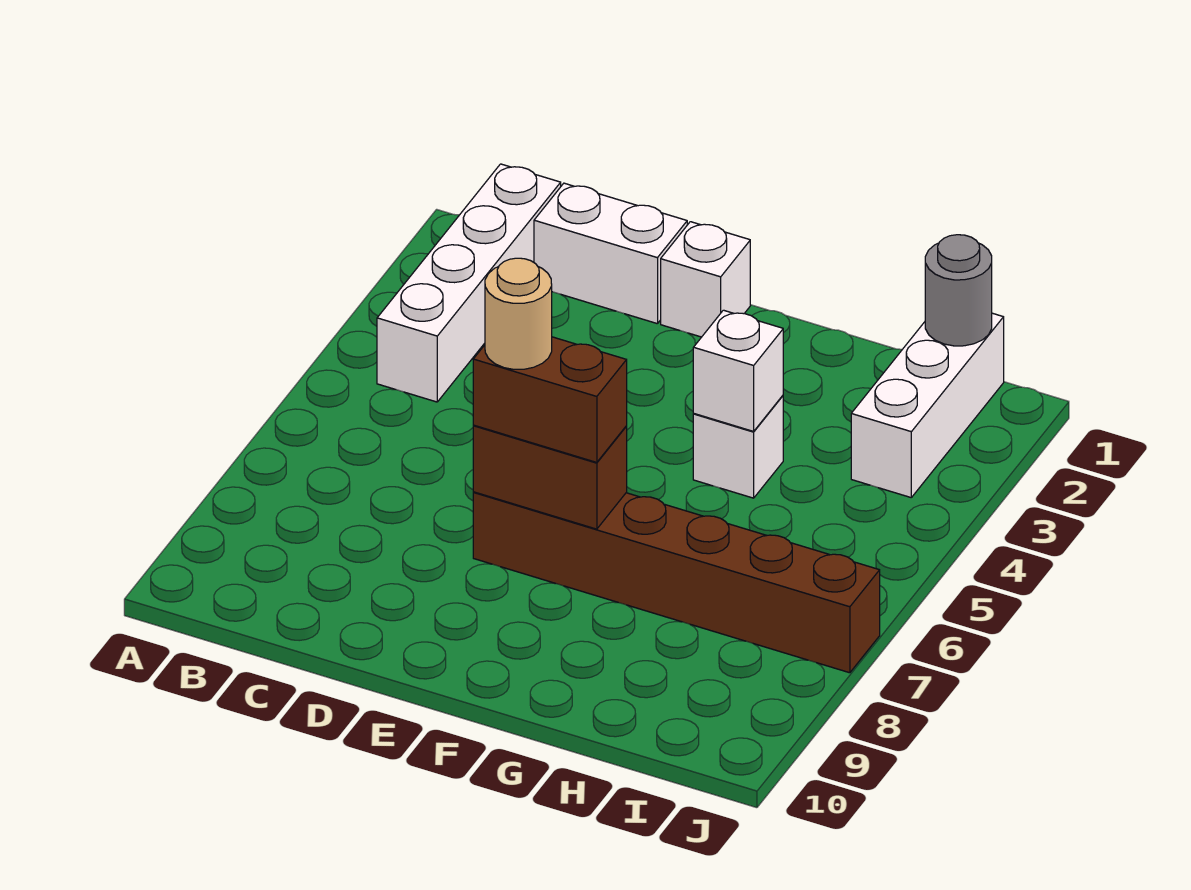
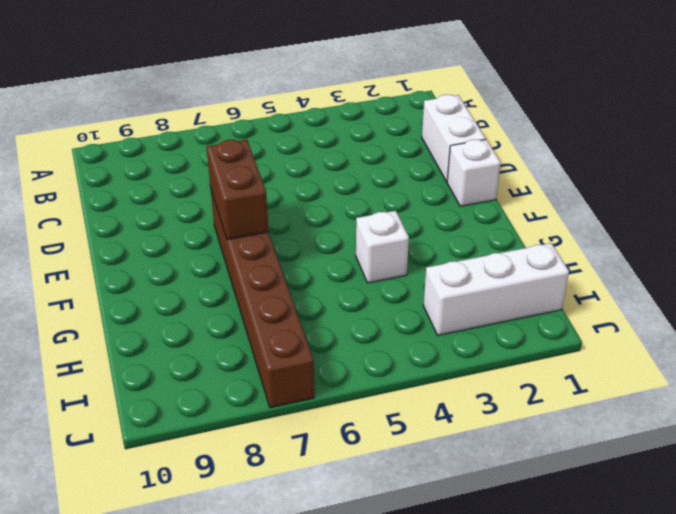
none -> white brick B1:B4 level 1
none -> white brick G4 level 2

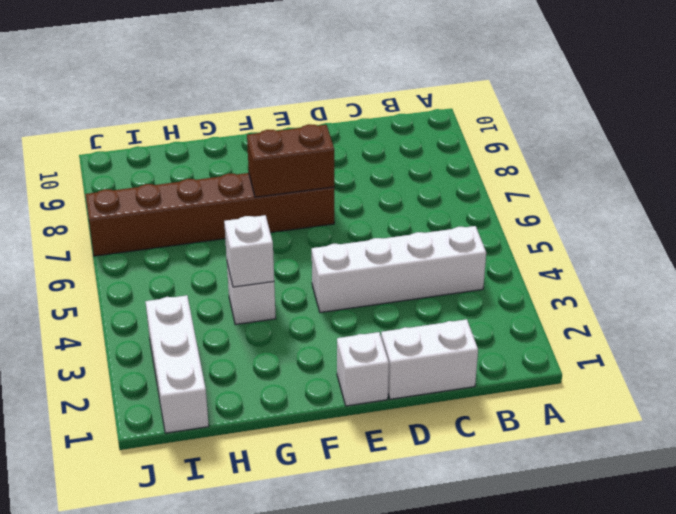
white brick B4:E4 level 1 -> white brick B1:B4 level 1
none -> grey round brick I1 level 2
none -> brown brick E7:F7 level 3

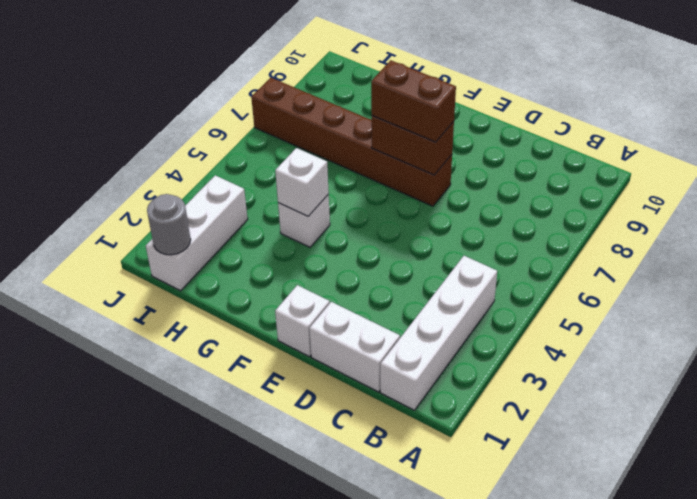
none -> tan round brick E7 level 4

